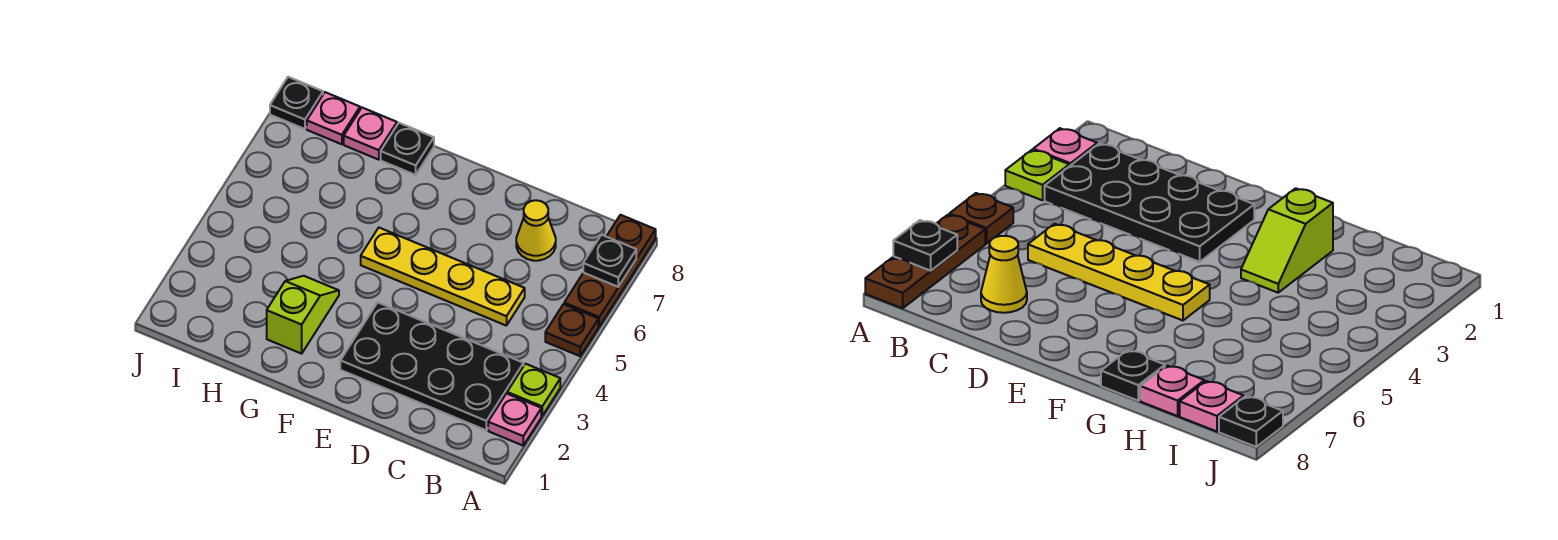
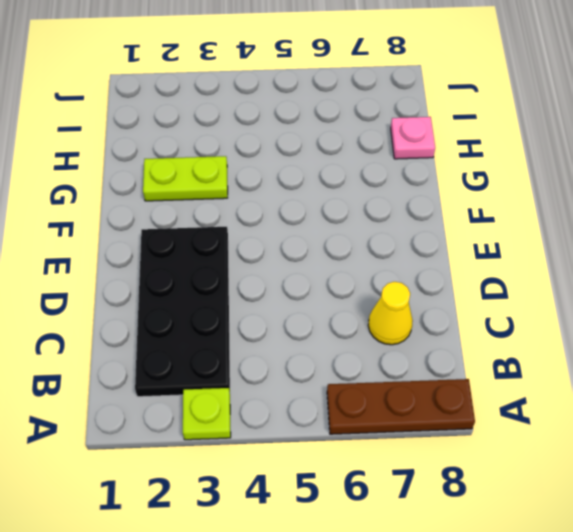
lime plate G2:G3 level 1 -> lime slope G2:G3 level 1 top 2
none -> pink plate A2 level 1
none -> brown plate A5 level 1
none -> yellow plate C5:F5 level 1

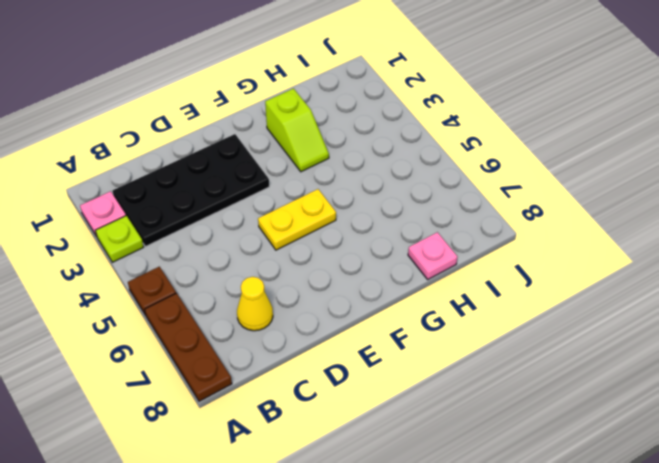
yellow plate E5:F5 level 1 -> yellow plate C5:F5 level 1
none -> black plate G8 level 1
none -> pink plate I8 level 1
none -> black plate J8 level 1

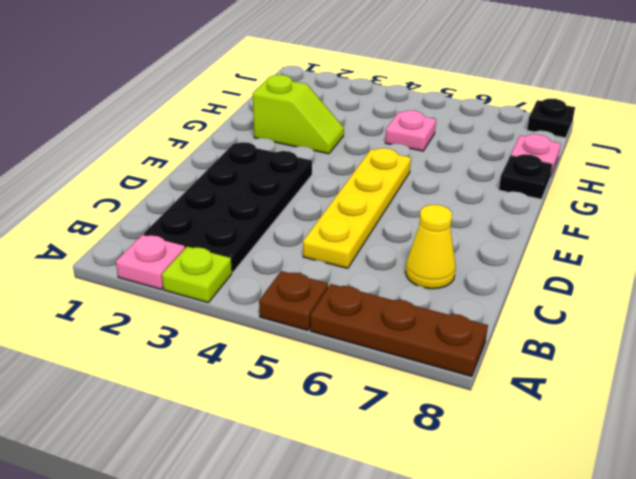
pink plate H5 level 1 -> pink plate I8 level 1
none -> black plate A7 level 2

